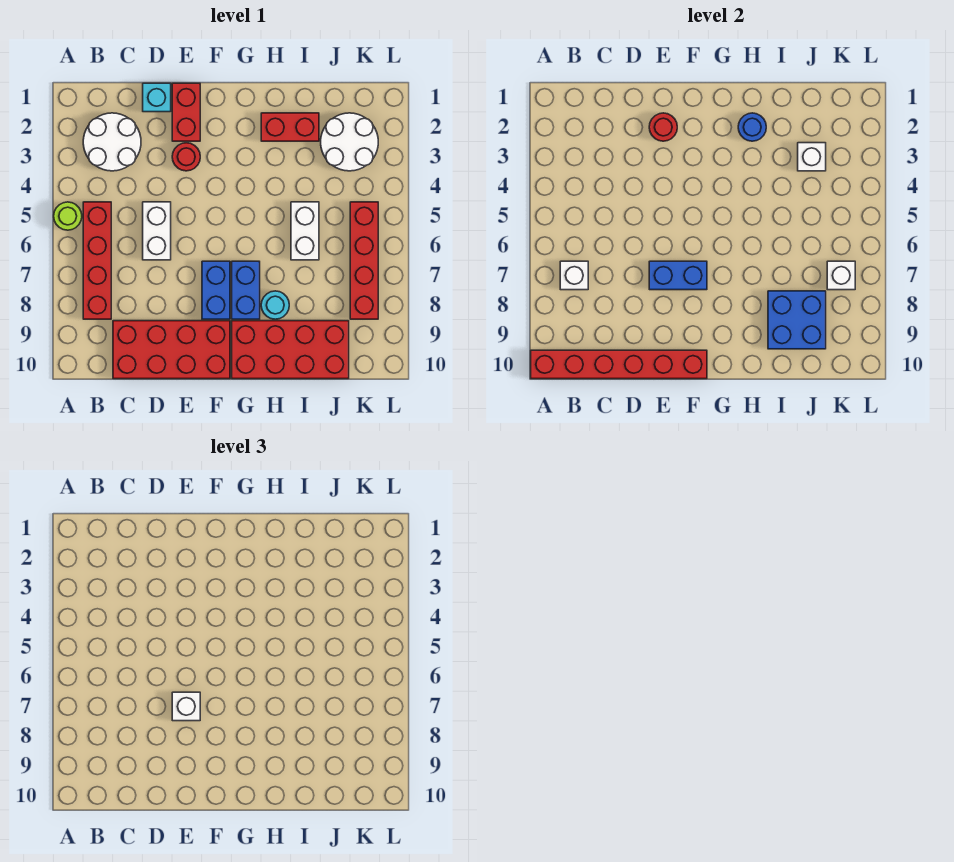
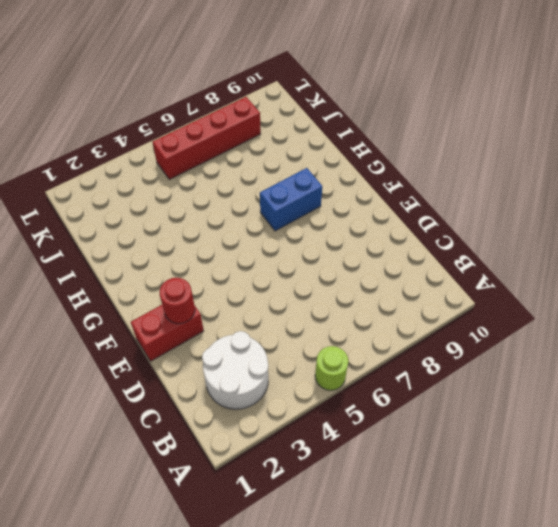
none -> red brick B5:B8 level 1
none -> red brick C9:F10 level 1
none -> cyan brick D1 level 1

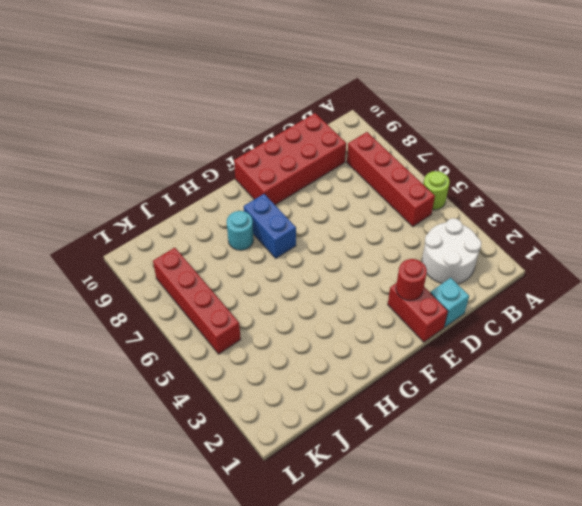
none -> white brick D5:D6 level 1
none -> red round brick E3 level 1
none -> blue brick F7:F8 level 1

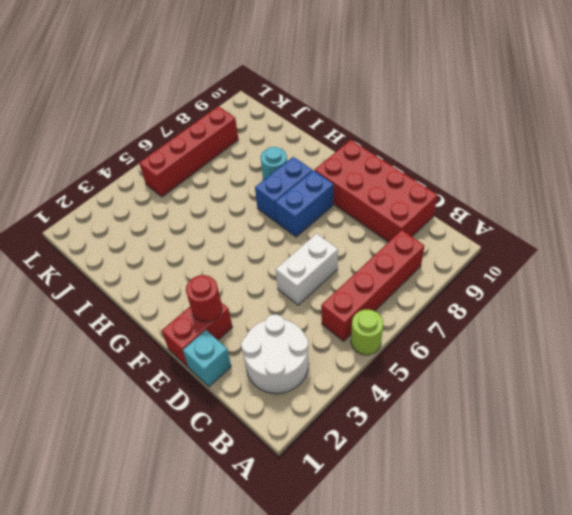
none -> red round brick E3 level 1
none -> red brick G9:J10 level 1
none -> red brick H2:I2 level 1

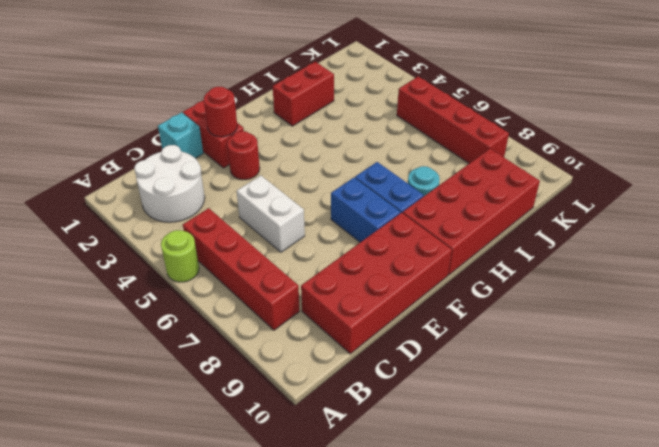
none -> white brick I5:I6 level 1
none -> white round brick J2:K3 level 1
none -> red brick A10:F10 level 2

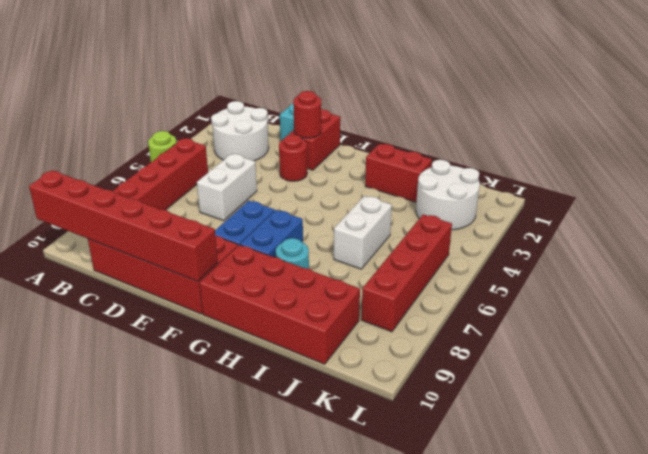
none -> white brick B7 level 2
none -> blue brick E7:F7 level 2
none -> blue round brick H2 level 2

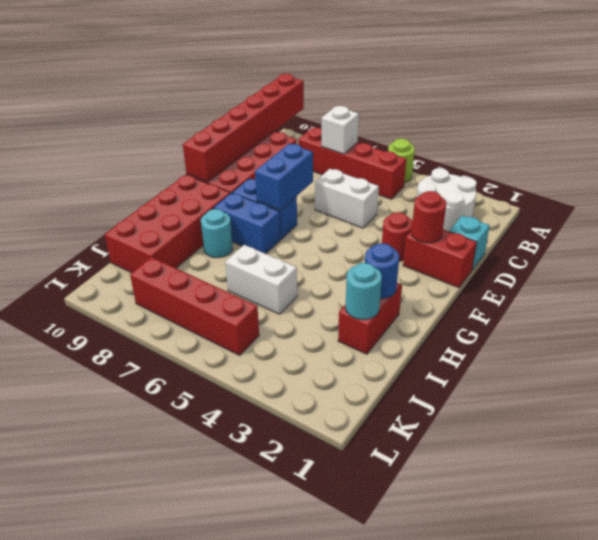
cyan round brick I2 level 2 -> none
none -> white round brick J2:K3 level 1
none -> blue brick I8:J9 level 2
none -> white brick J3 level 2

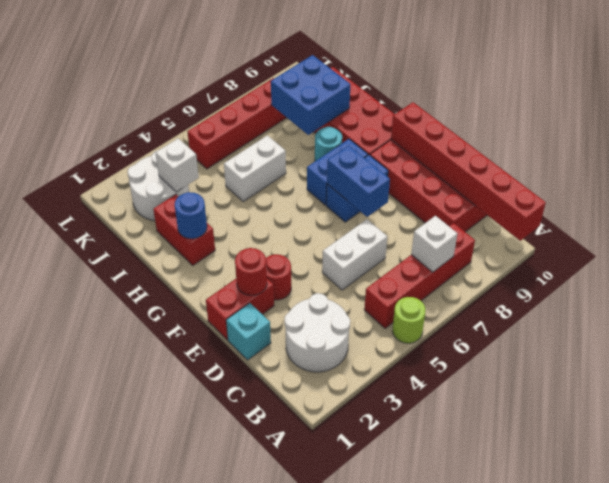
none -> white brick K7 level 2
none -> white brick E7 level 3

